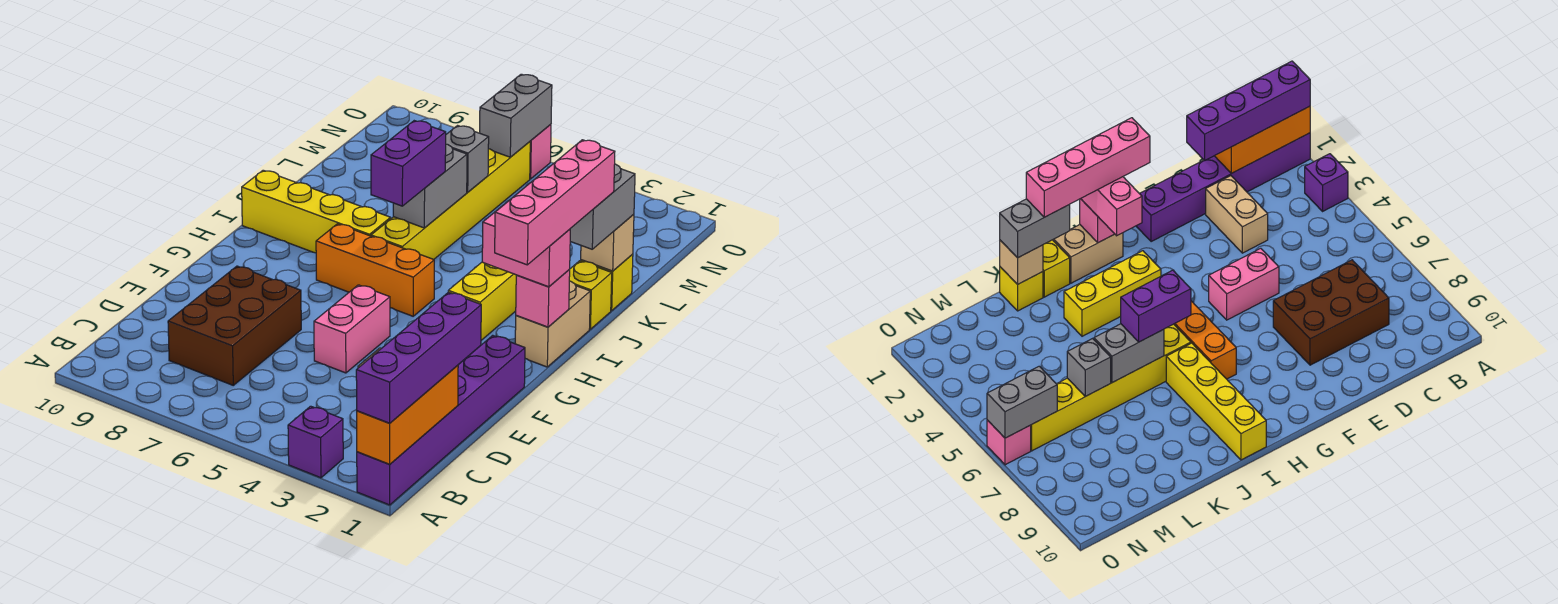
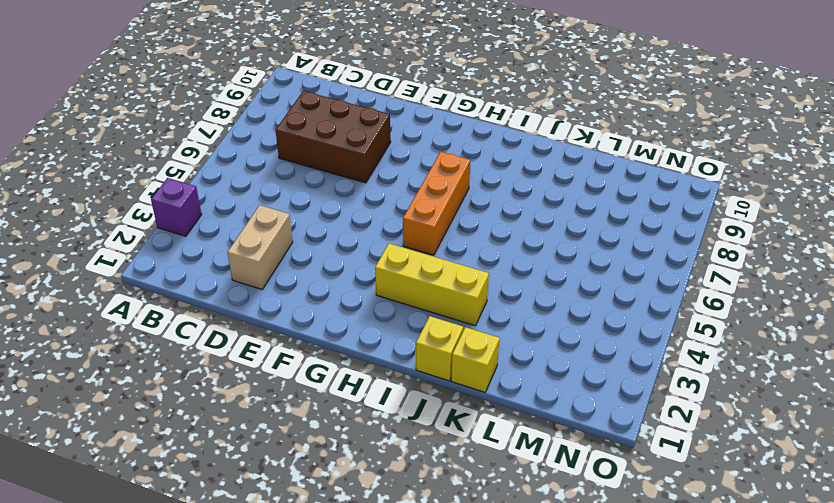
none -> purple brick A1:F1 level 1
none -> pink brick E5:F5 level 1
none -> tan brick H1:I1 level 1

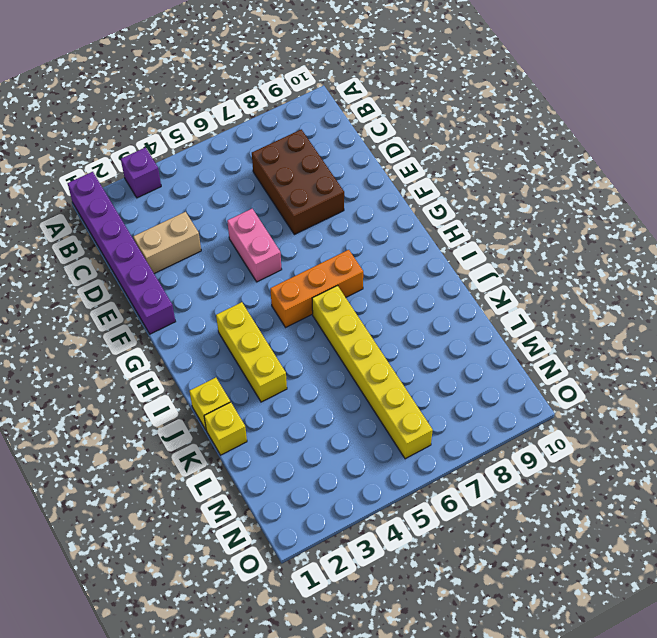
none -> tan brick H1:I1 level 1
none -> yellow brick I7:I10 level 1
none -> pink brick O6 level 1

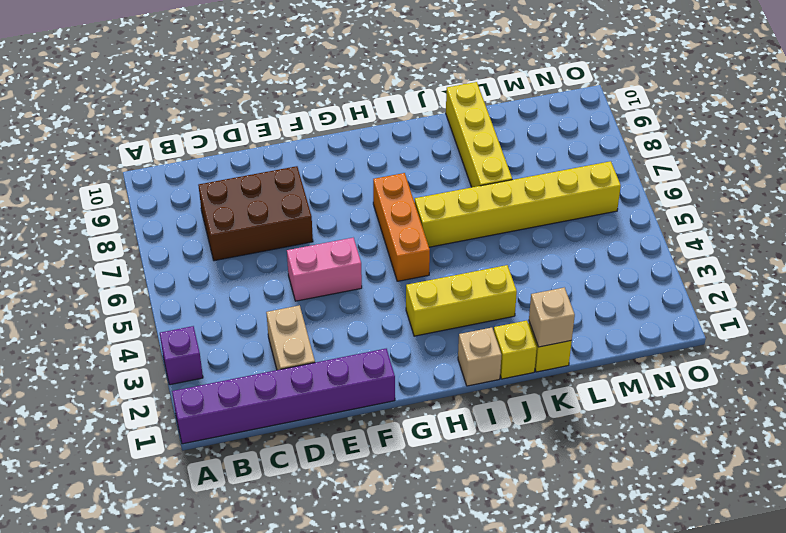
tan brick I1 level 1 -> tan brick H1:I1 level 1
yellow brick K7:K10 level 1 -> yellow brick I7:I10 level 1
none -> pink brick O6 level 1
none -> orange brick A1:C1 level 2
none -> pink brick H1 level 2

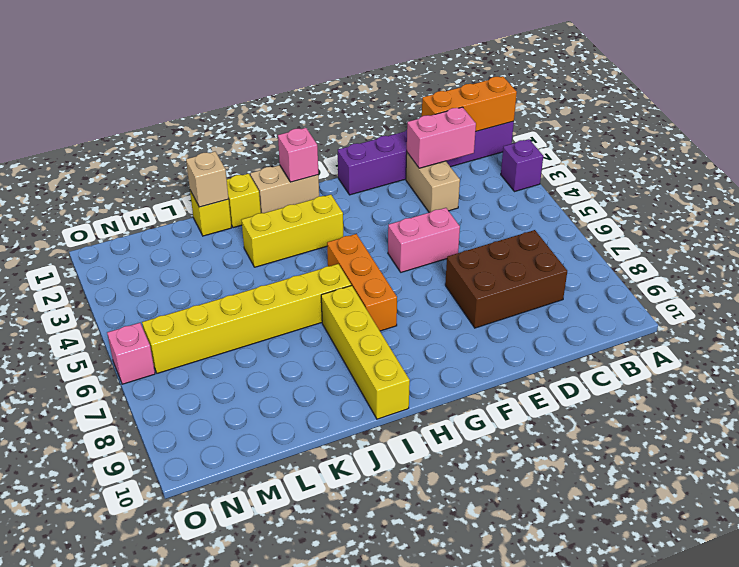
pink brick C2:D2 level 2 -> pink brick H1:H2 level 3
none -> grey brick J6:K6 level 2
none -> grey brick L6 level 2
none -> grey brick N6:O6 level 2

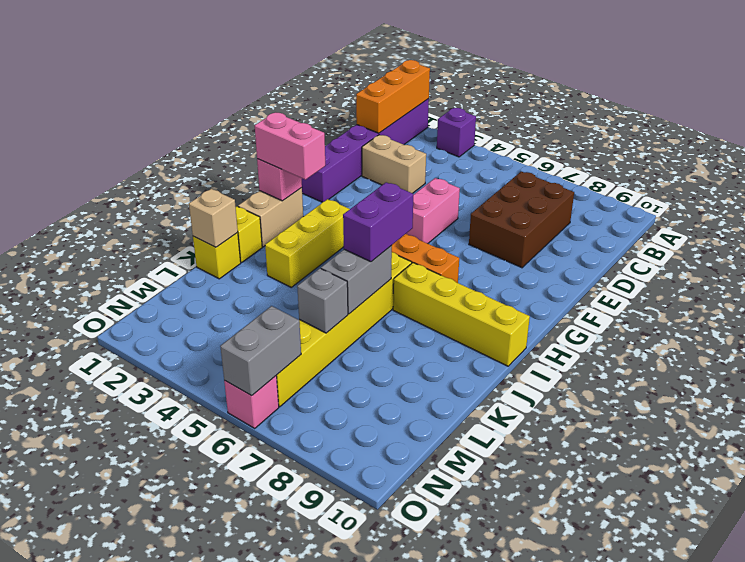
none -> purple brick A1:D1 level 3
none -> grey brick J1:K1 level 3
none -> pink brick G1:J1 level 4

